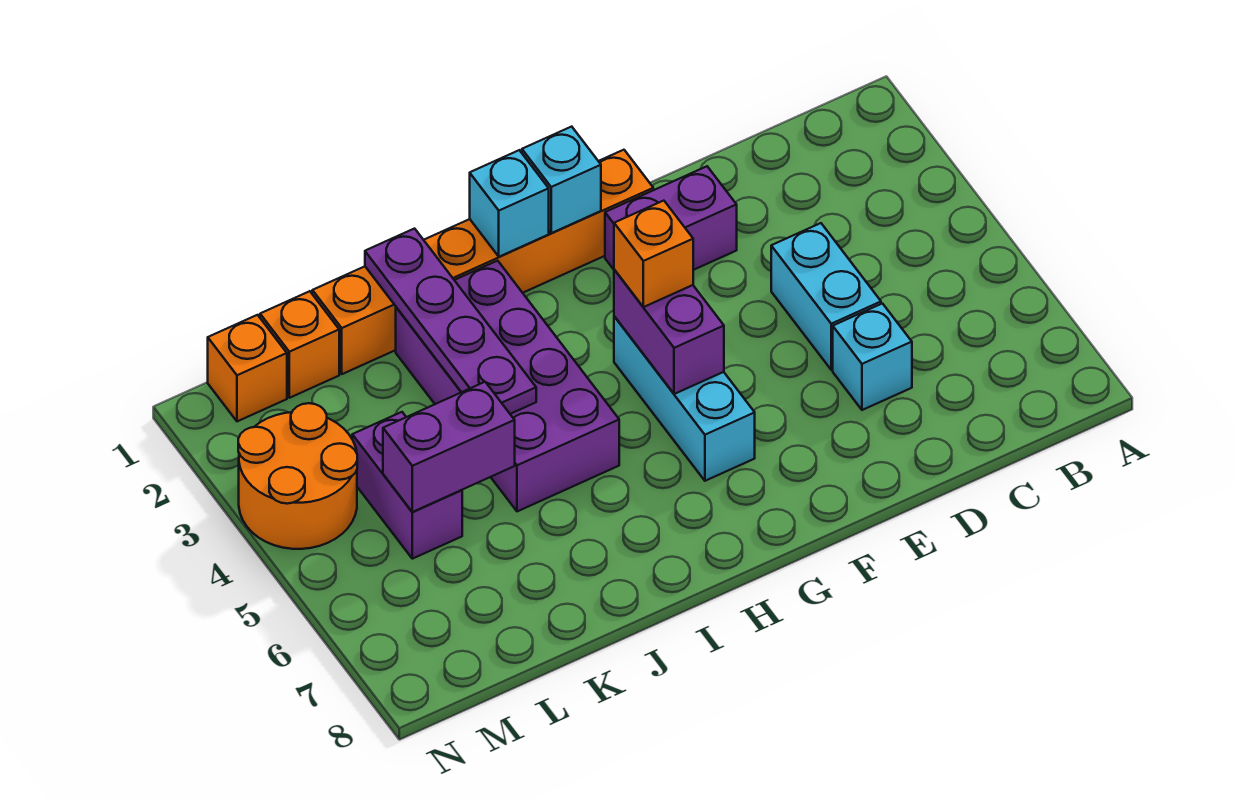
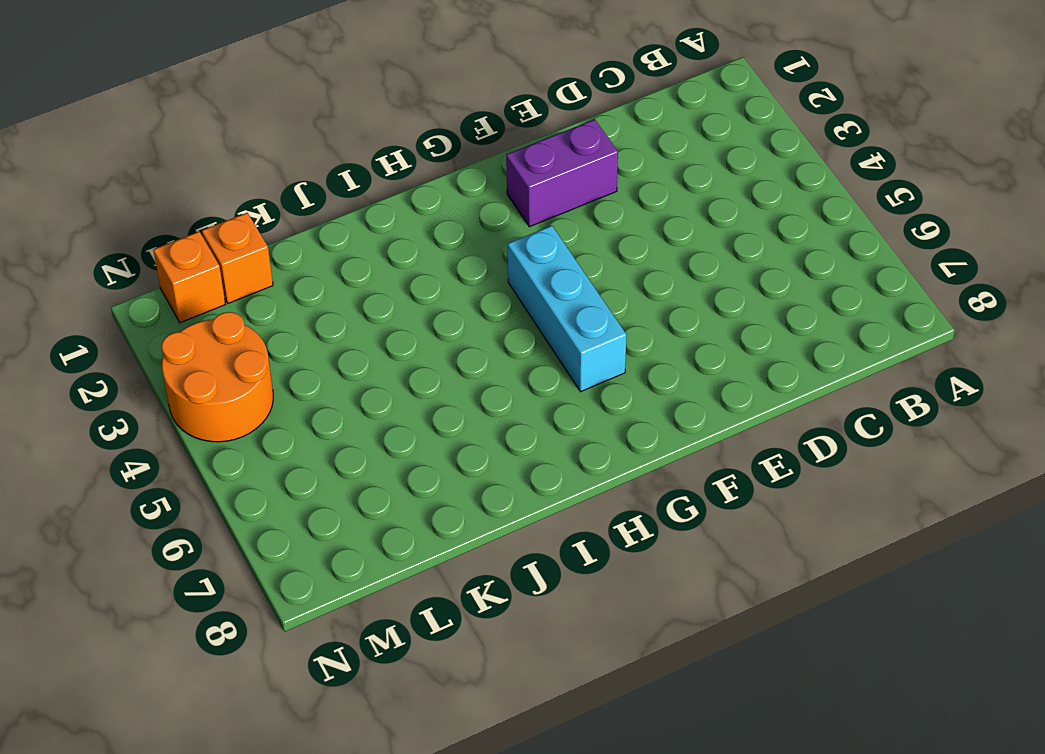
none -> cyan brick D4:D5 level 1
none -> cyan brick D6 level 1
none -> orange brick F1:K1 level 1

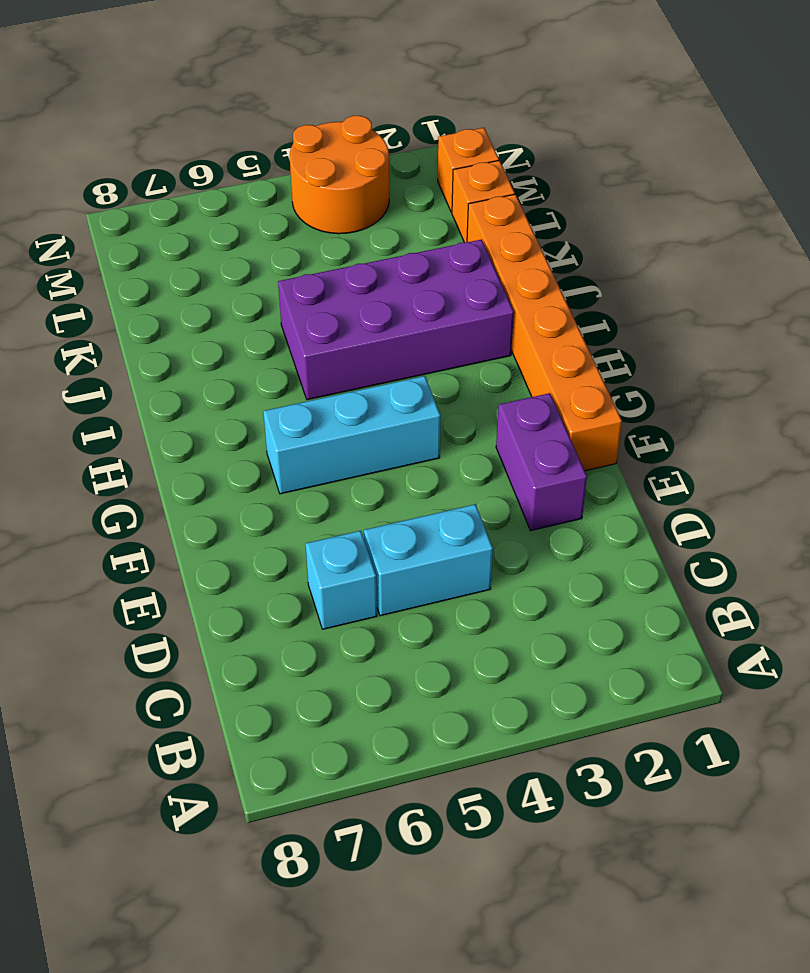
none -> purple brick L4:L5 level 1
none -> cyan brick G1 level 2
none -> purple brick G4:G5 level 2

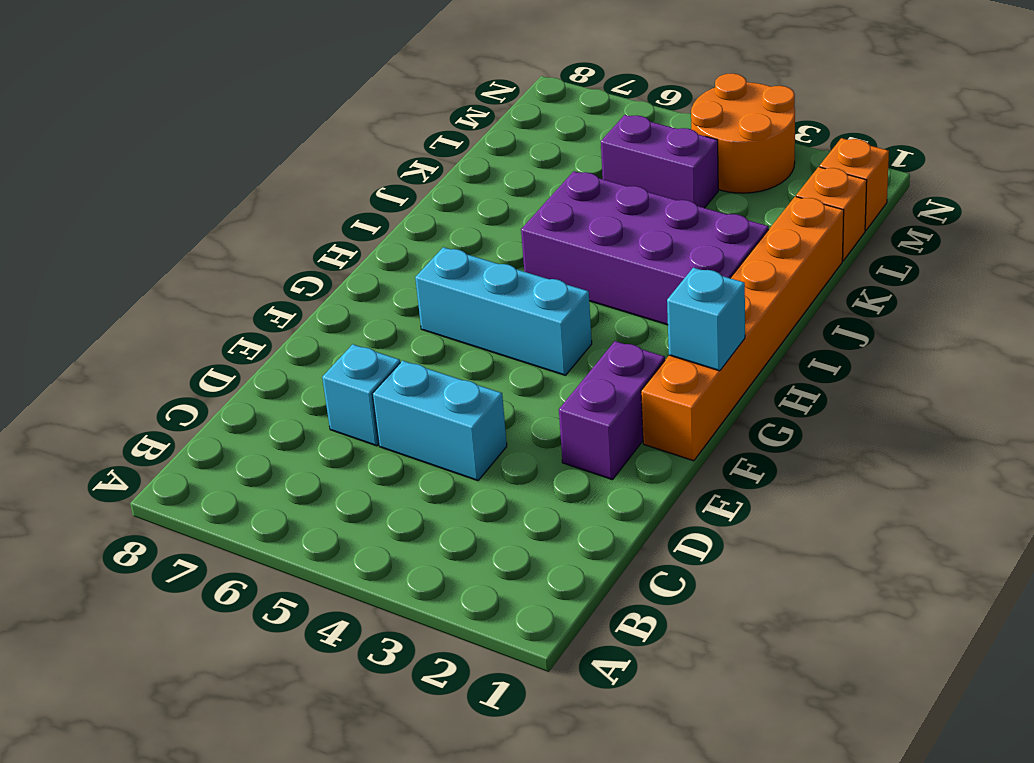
none -> purple brick G4:G5 level 2
none -> cyan brick H1 level 2
none -> purple plate J1:J4 level 2

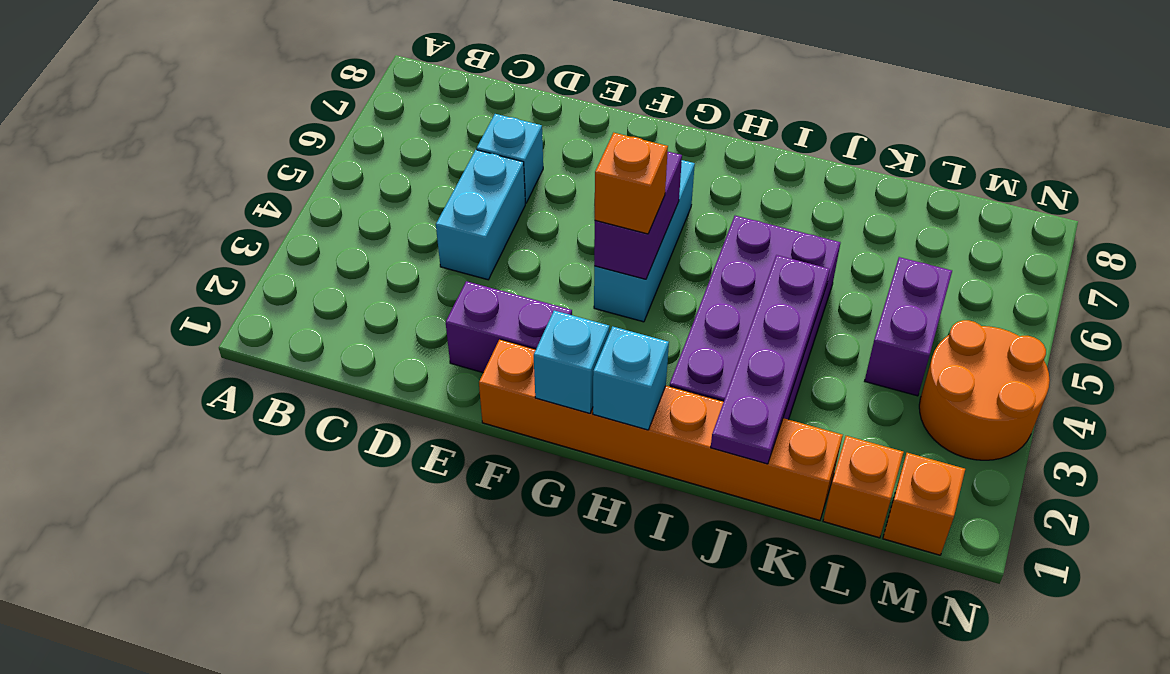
none -> purple brick K5:L5 level 2

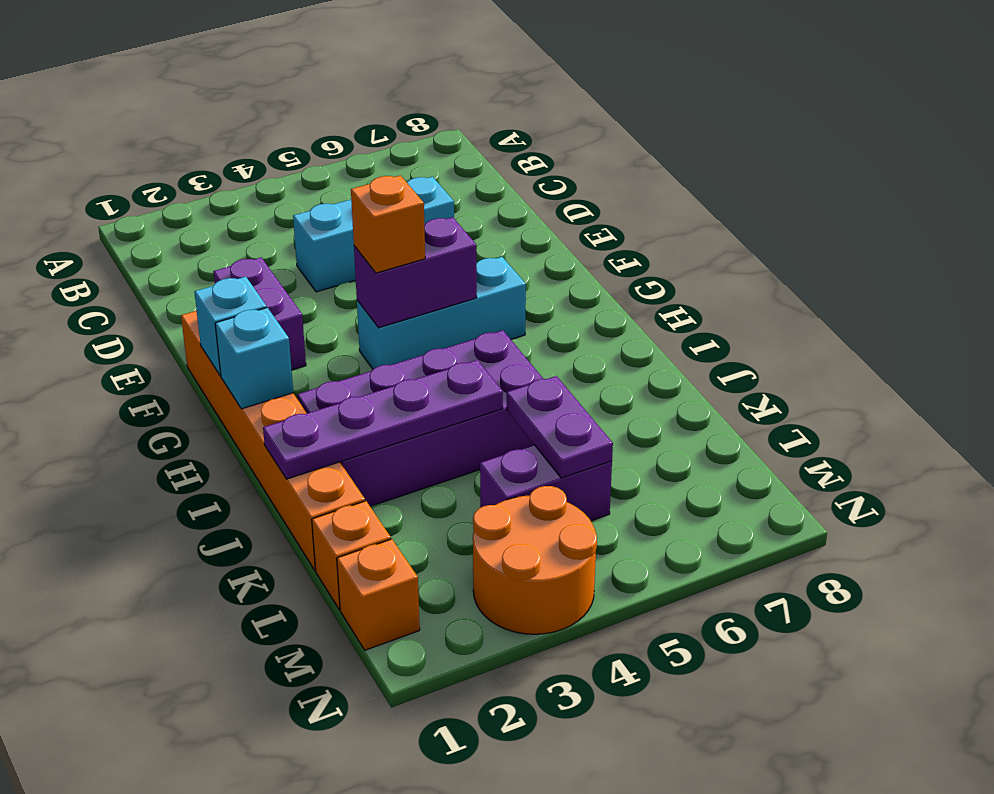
purple plate K5:L5 level 2 -> purple brick K5:L5 level 2

